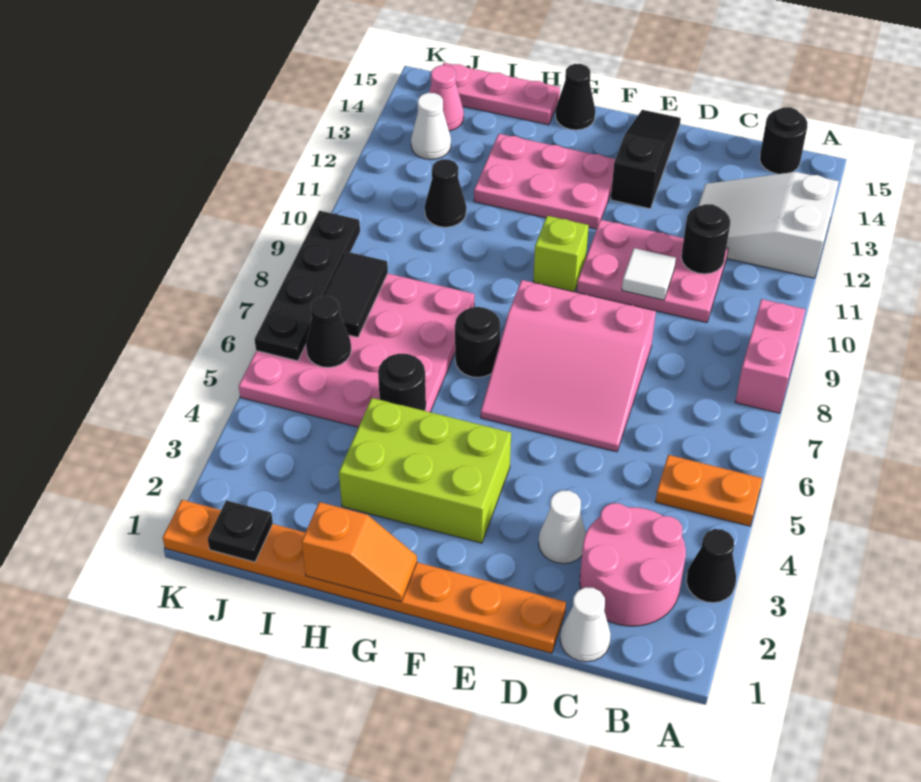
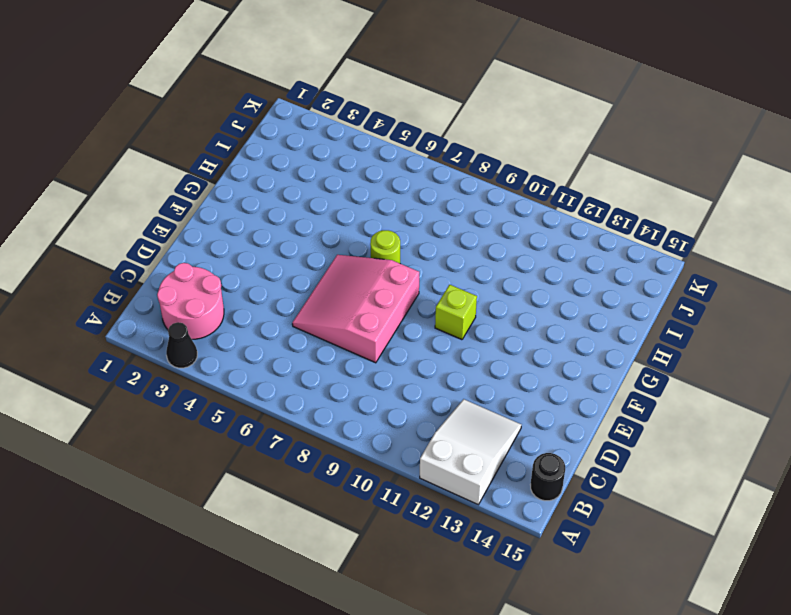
lime round brick G7 level 1 -> black round brick G7 level 1
none -> orange plate A5:B5 level 1
none -> pink brick A8:A9 level 1
none -> white cone C1 level 1
none -> pink plate C10:E11 level 1

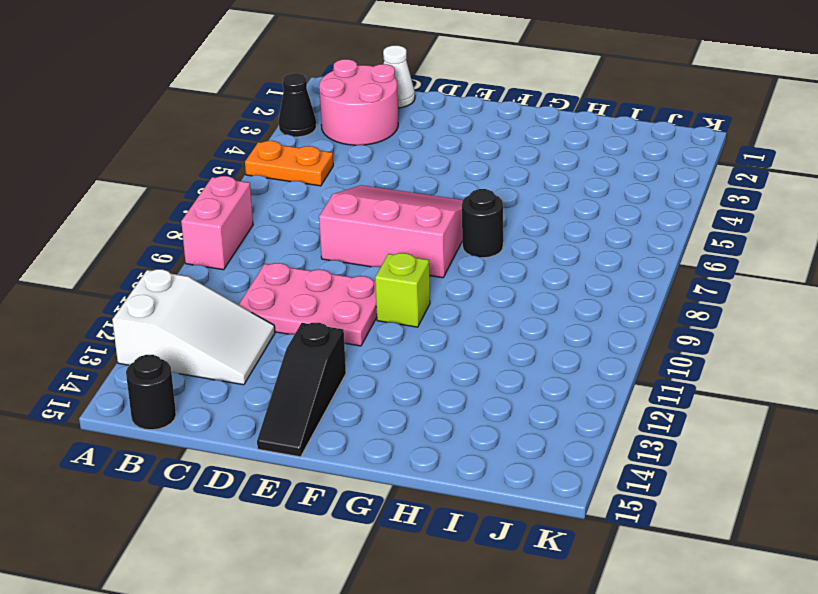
none -> orange plate D1:K1 level 1
none -> white cone D3 level 1
none -> lime brick F3:H4 level 1
none -> pink plate F12:H13 level 1

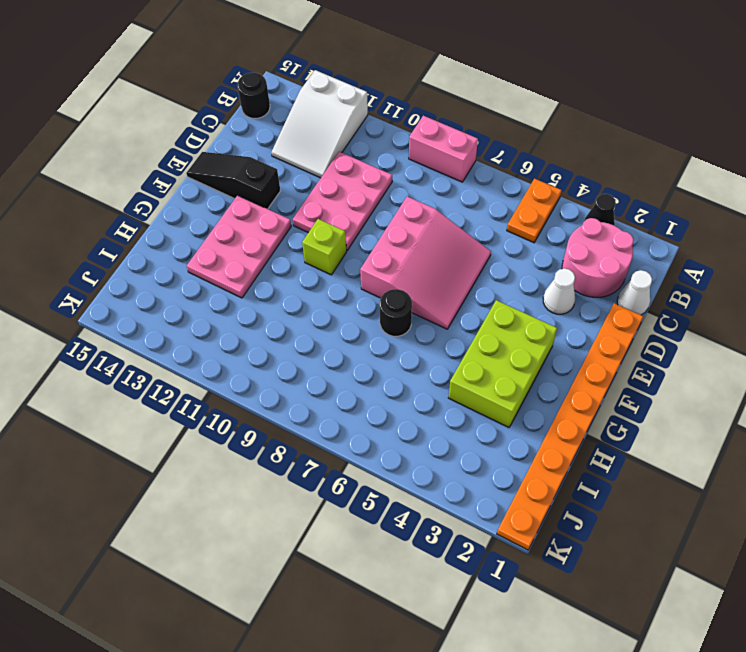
none -> black cone G15 level 1
none -> pink plate H5:K8 level 1
none -> pink plate H15:J15 level 1
none -> black cone I11 level 1

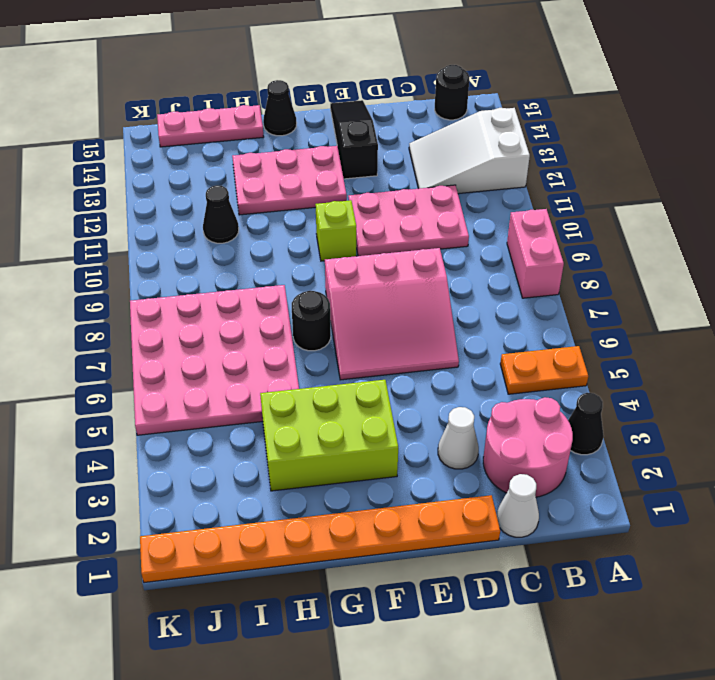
none -> white cone J13 level 1
none -> pink cone J14 level 1
none -> black round brick C11 level 2
none -> white tile D10 level 2

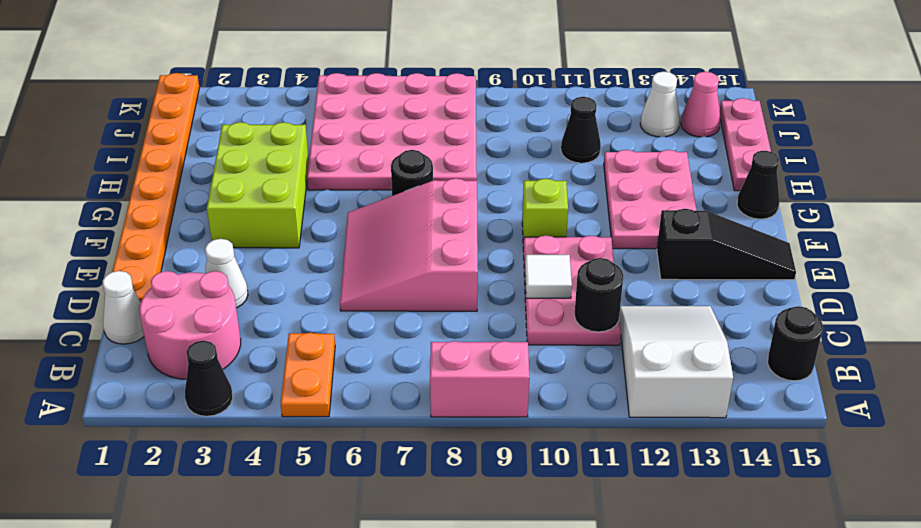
none -> orange slope G1:H1 level 2 top H
none -> black round brick H5 level 2
none -> black plate J1 level 2
none -> black cone J6 level 2

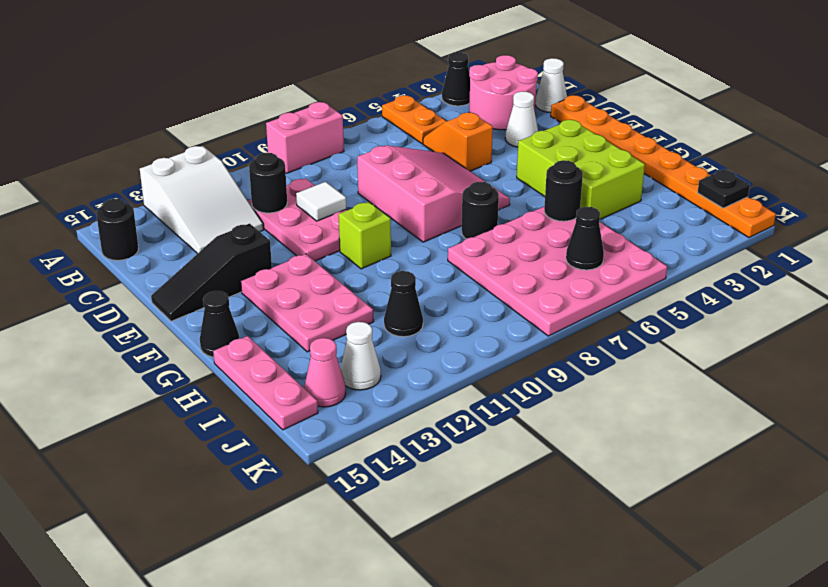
orange slope C5:D5 level 1 top D -> orange slope G1:H1 level 2 top H
none -> black tile J7:J8 level 2
none -> black plate K6:K9 level 2

